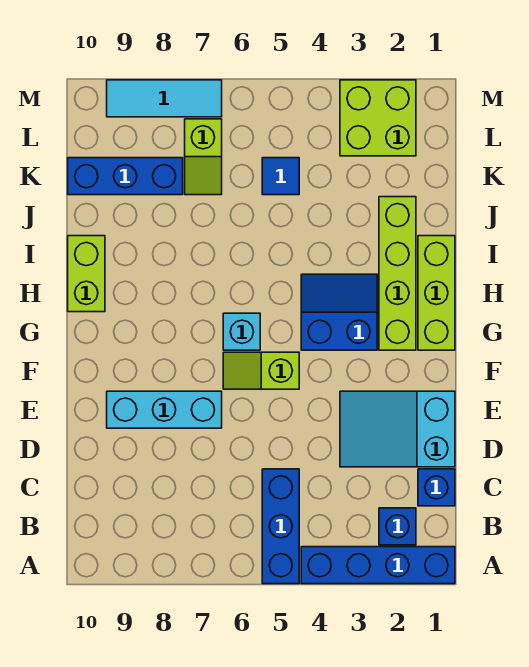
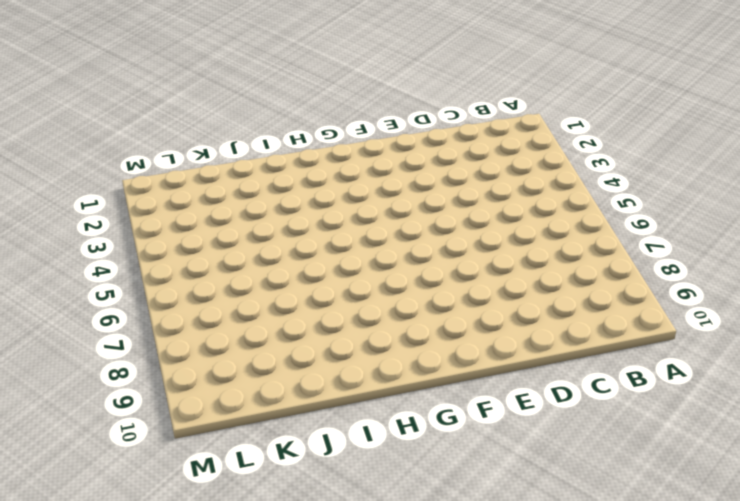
none -> blue brick A1:A4 level 1
none -> blue brick A5:C5 level 1
none -> blue brick B2 level 1

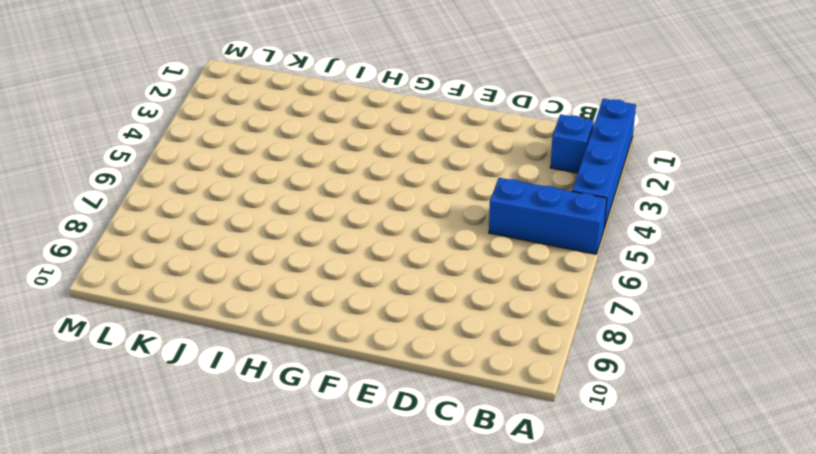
none -> blue brick C1 level 1
none -> cyan slope D1:E3 level 1 top 1
none -> cyan brick E7:E9 level 1

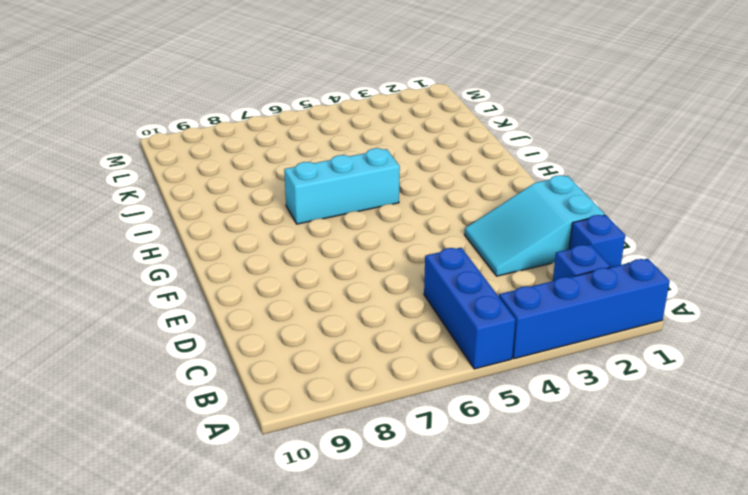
cyan brick H5:H7 level 1 -> cyan brick E7:E9 level 1
none -> lime slope F5:F6 level 1 top 5
none -> lime brick G1:I1 level 1
none -> lime brick G2:J2 level 1

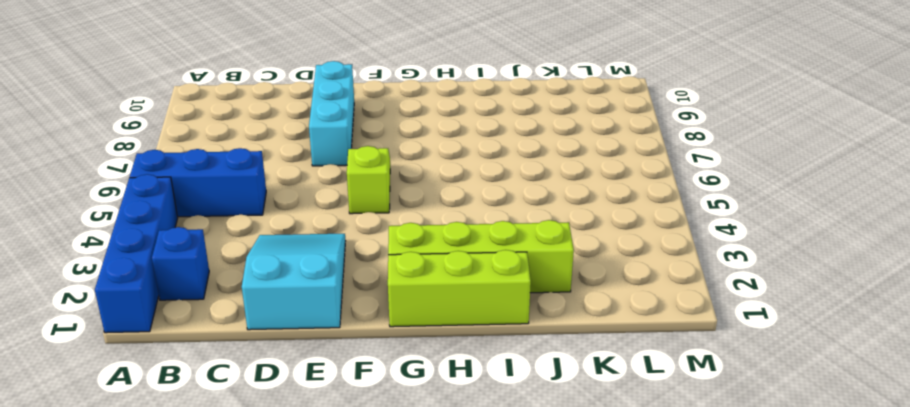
none -> blue brick C1 level 1
none -> blue slope G3:H4 level 1 top G
none -> cyan brick G6 level 1

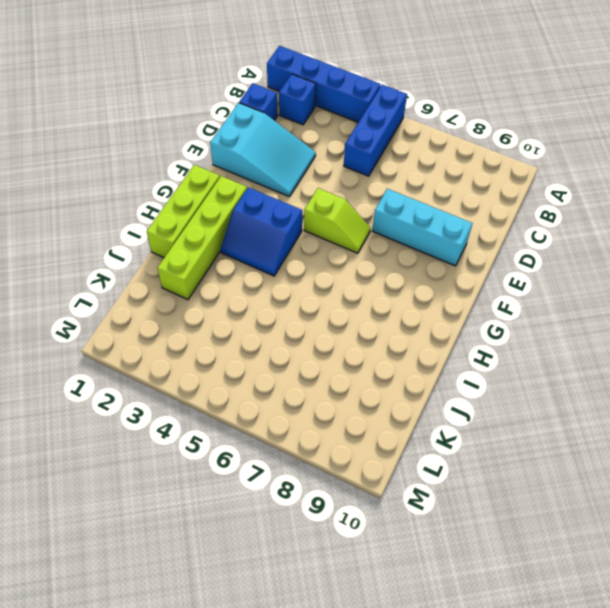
none -> cyan brick G6 level 1
none -> lime brick H10:I10 level 1
none -> blue tile K5 level 1

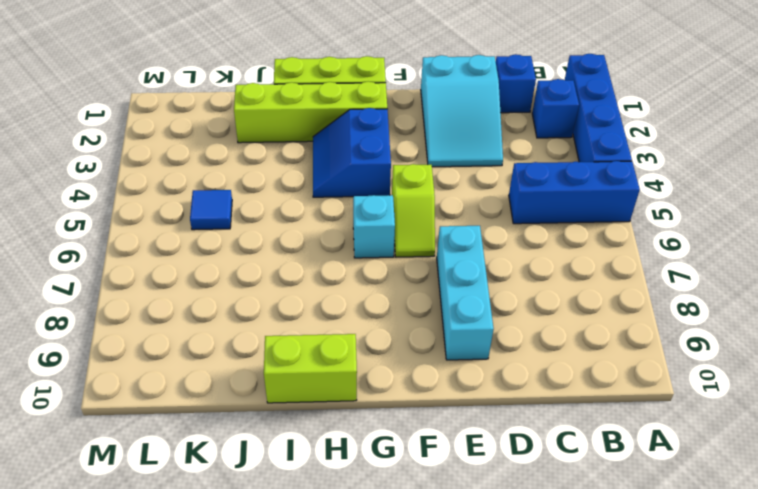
none -> lime slope K7:L7 level 1 top L
none -> blue brick K8:K10 level 1
none -> lime brick L2:M3 level 1

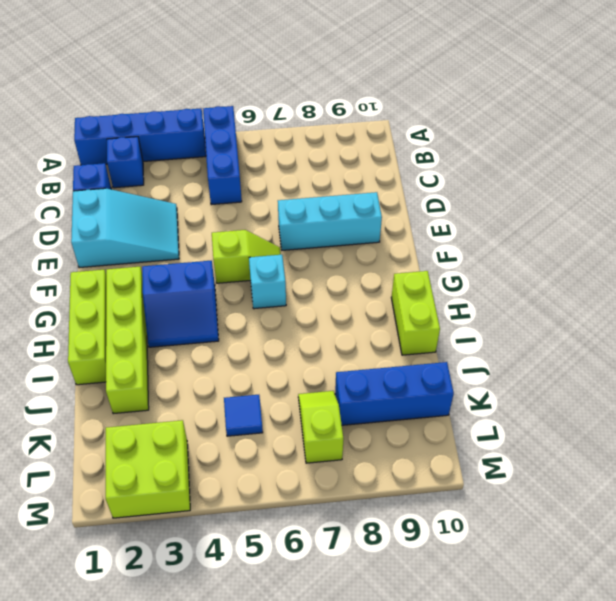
none -> cyan tile M7:M9 level 1

